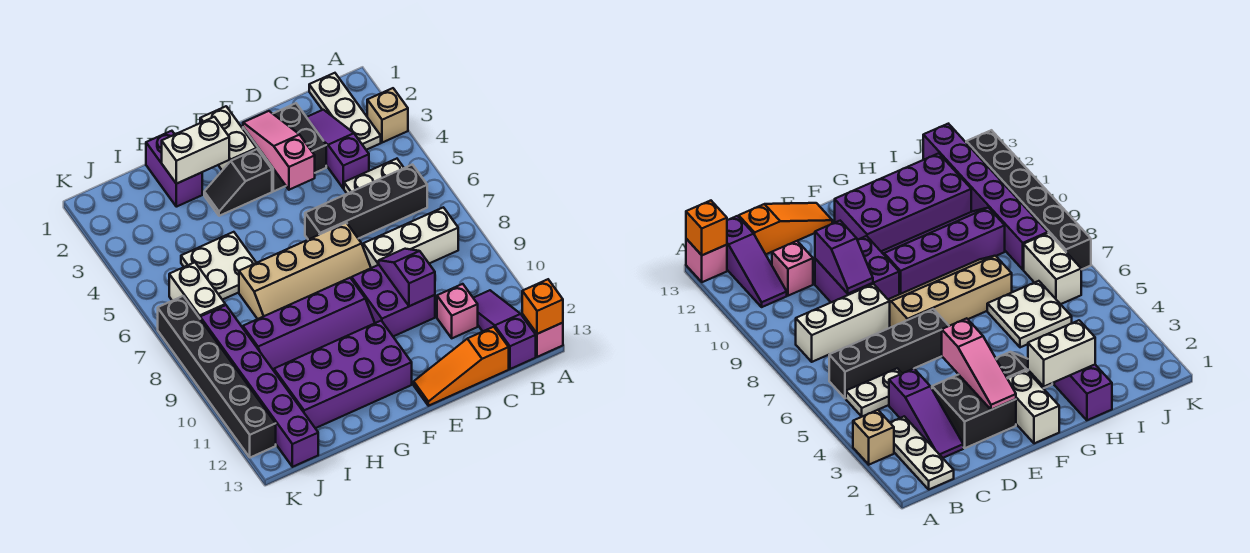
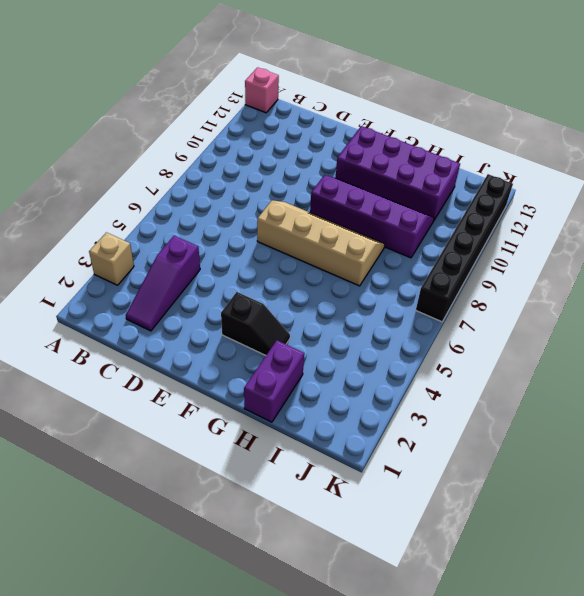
none -> white plate B1:B3 level 1
none -> white plate B5:C5 level 1
none -> black brick B6:E6 level 1

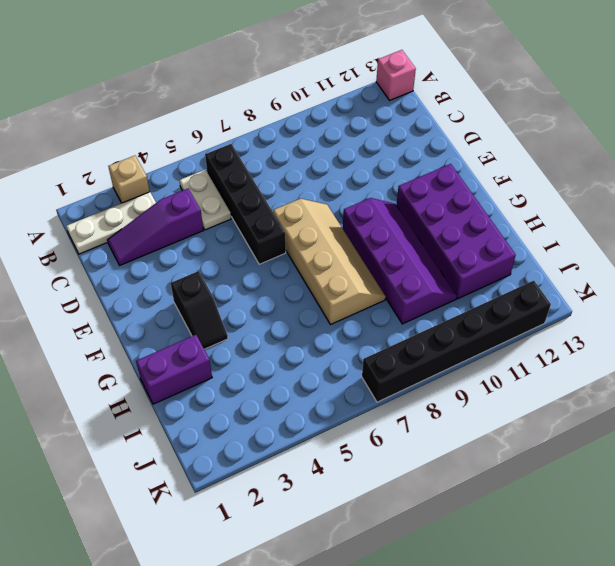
none -> white brick B8:D8 level 1
none -> purple slope B11:B13 level 1 top 13
none -> pink brick C11 level 1

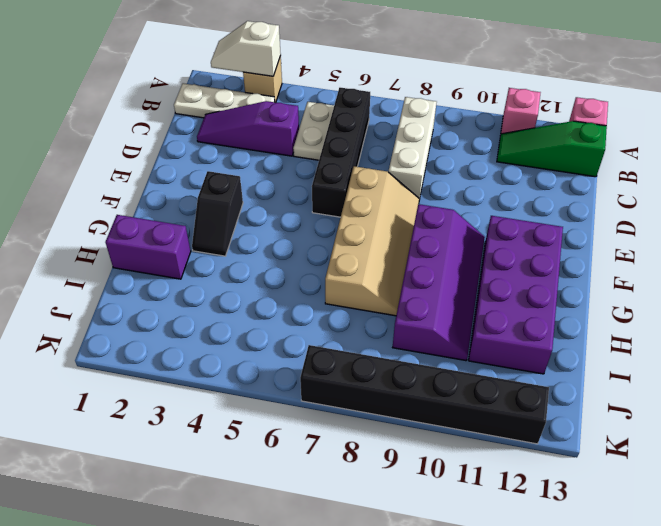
white slope A2:A3 level 2 top 3 -> none
pink brick A11 level 1 -> pink brick C11 level 1
green slope B11:B13 level 1 top 13 -> purple slope B11:B13 level 1 top 13
none -> orange slope C13:E13 level 1 top C
none -> black brick D2:E3 level 1
none -> purple brick D9:E10 level 1

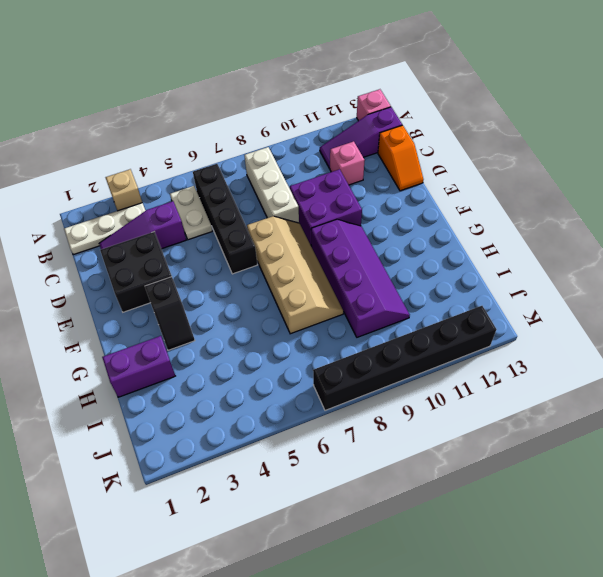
orange slope C13:D13 level 1 top C -> orange slope C13:E13 level 1 top C
none -> white brick F1:F2 level 1
none -> purple brick F11:I12 level 1
none -> white plate H5:I6 level 1

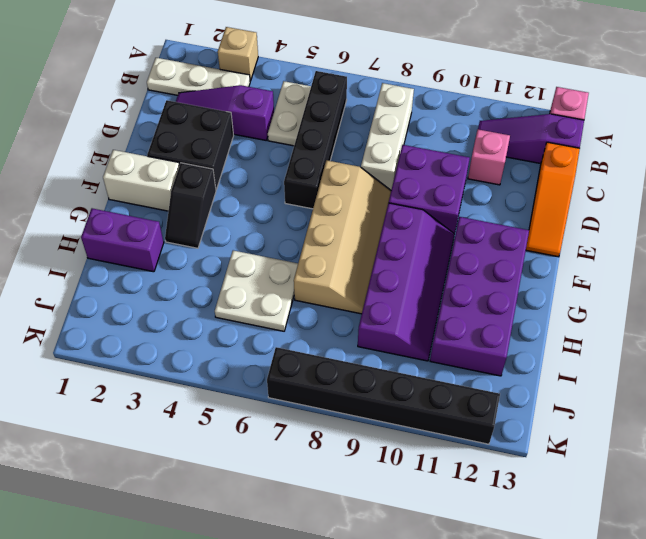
none -> white brick J6:J7 level 1
none -> purple brick J8:J13 level 1
none -> orange brick A13 level 2

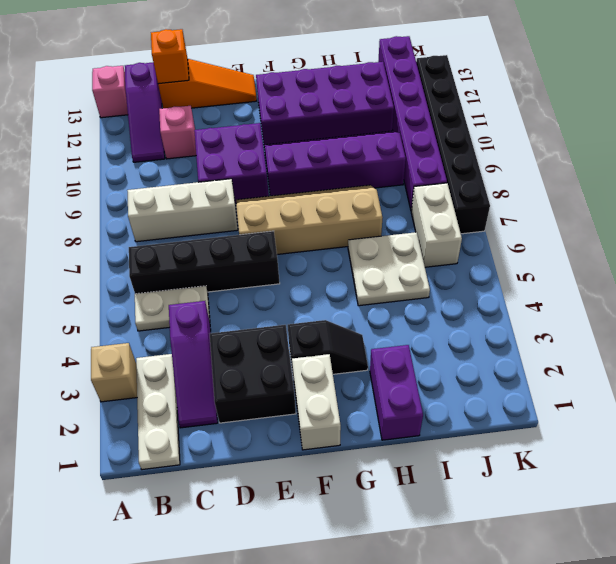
orange brick C13 level 2 -> orange brick A13 level 2
none -> purple slope D9:D10 level 2 top 10
none -> pink slope E2:E4 level 2 top 4
none -> white brick G2:H2 level 2

